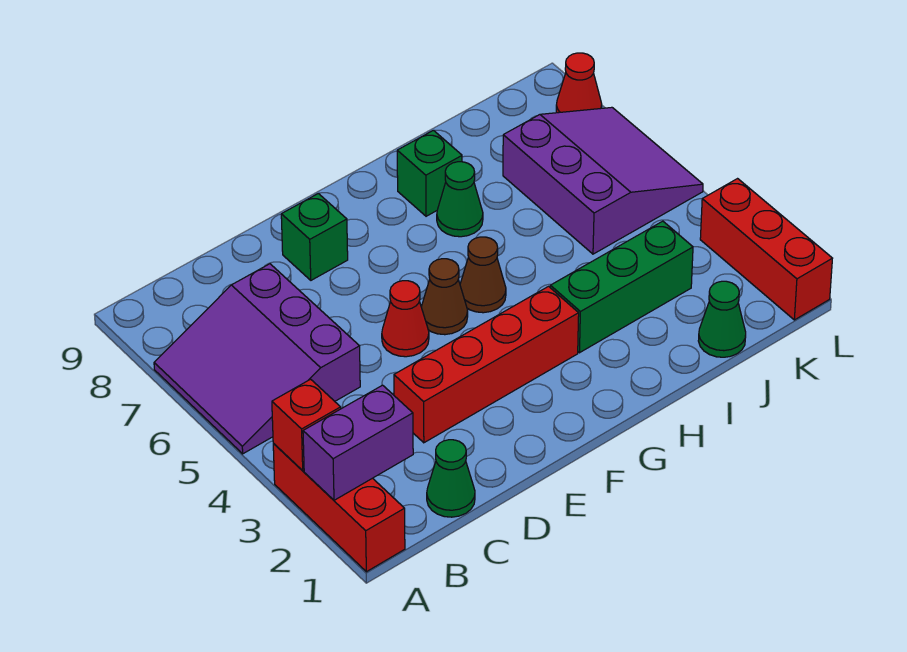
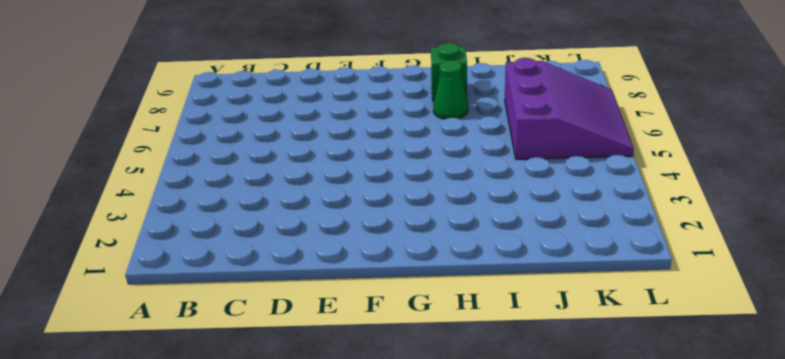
none -> red brick A1:A3 level 1
none -> purple slope A5:C7 level 1 top C
none -> green cone C1 level 1

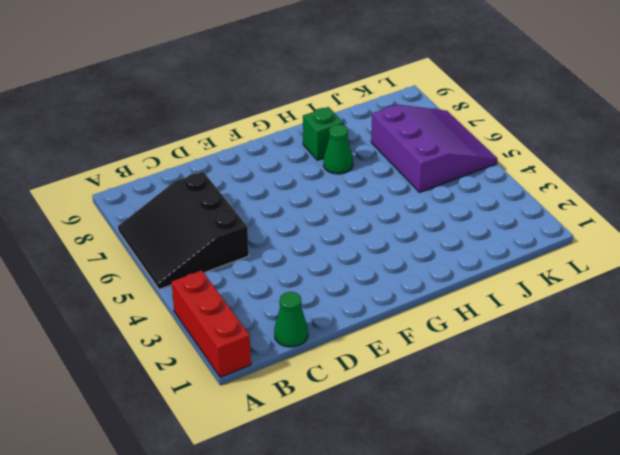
black slope A5:C7 level 1 top C -> purple slope A5:C7 level 1 top C
none -> red brick D3:G3 level 1
none -> red cone E5 level 1
none -> green brick E8 level 1

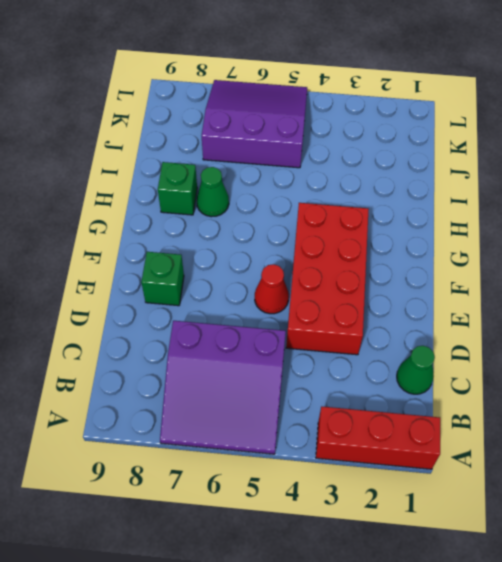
red brick D3:G4 level 1 -> red brick D3:G3 level 1
none -> brown cone F5 level 1
none -> brown cone G5 level 1
none -> green brick H3:J3 level 1

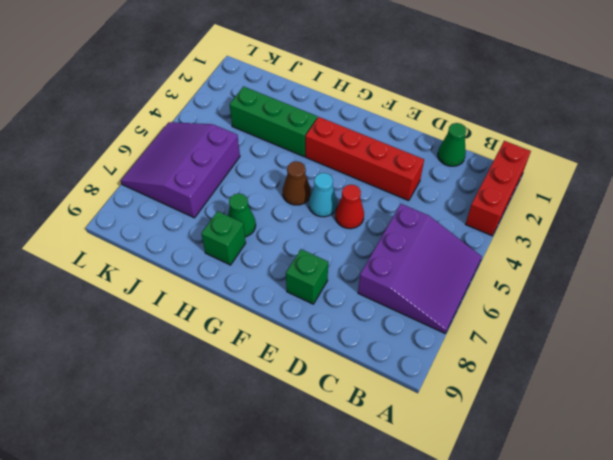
cyan cone F5 level 1 -> brown cone F5 level 1
none -> green cone J1 level 1
none -> red brick L1:L3 level 1
none -> red cone L8 level 1

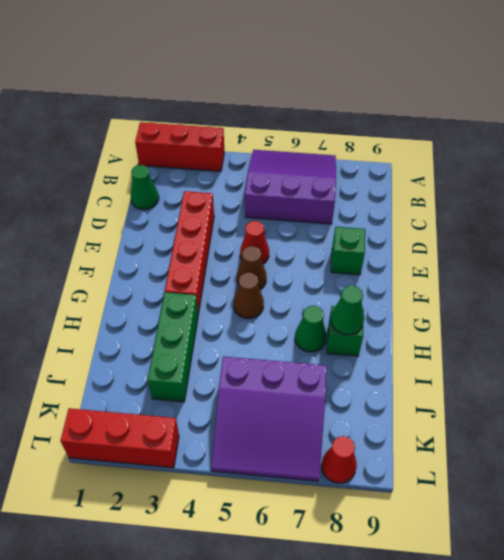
green cone H8 level 2 -> green cone J1 level 1
none -> purple brick A2:B2 level 2
none -> red brick A3 level 2

